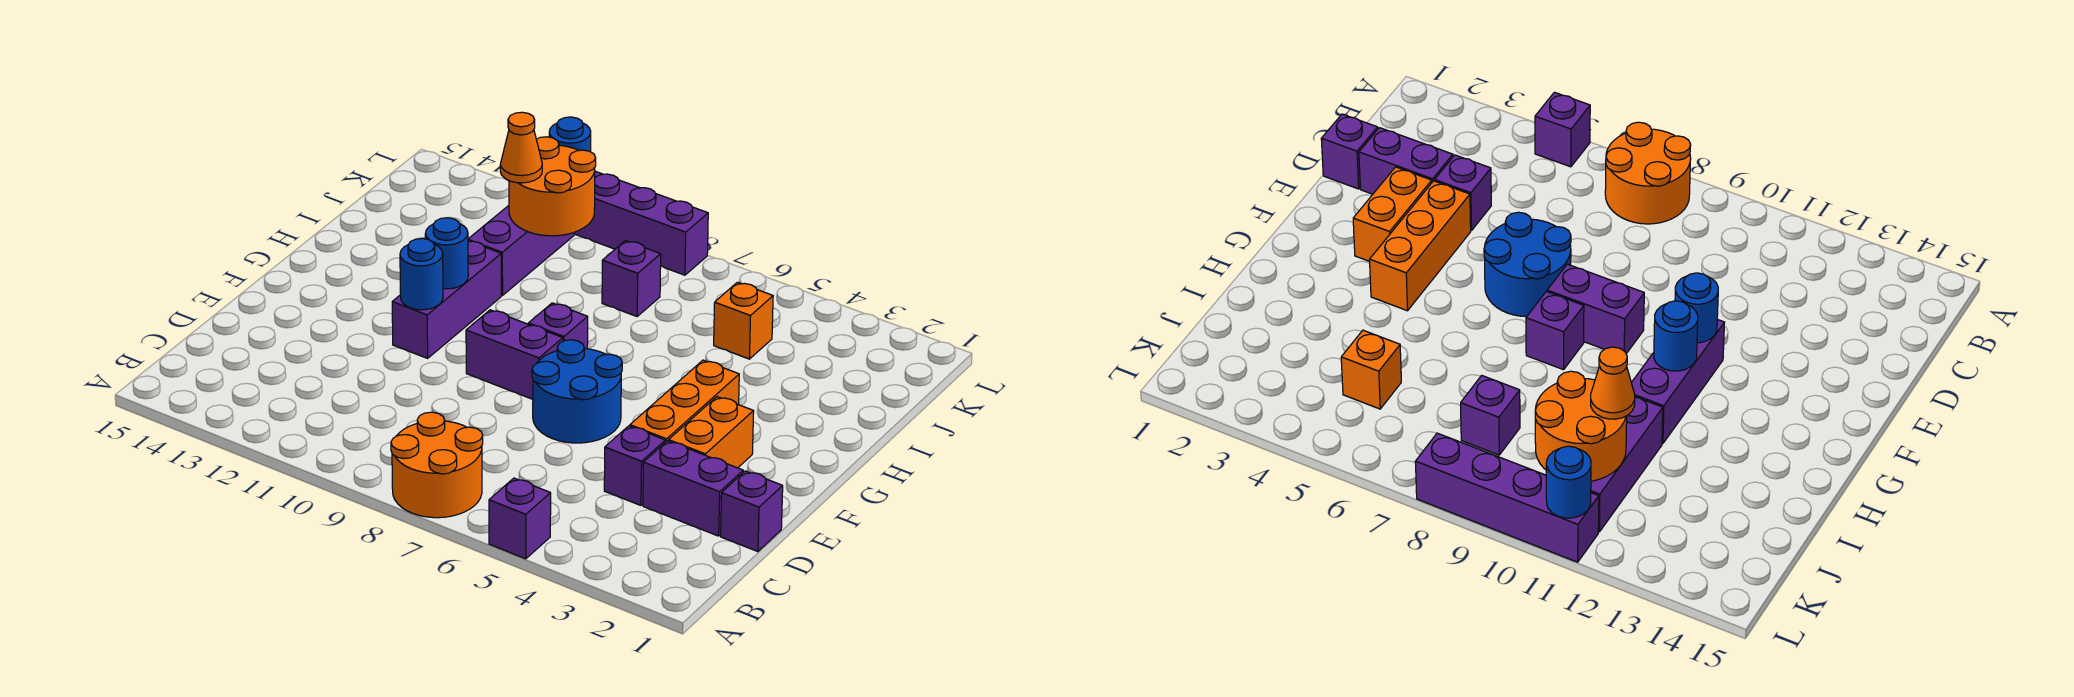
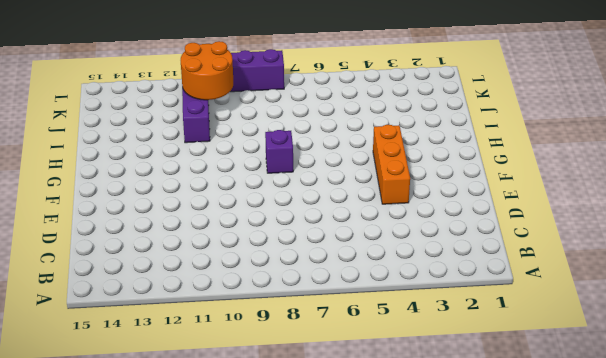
none -> purple brick A5 level 1
none -> orange round brick A7:B8 level 1
none -> purple brick D1 level 1

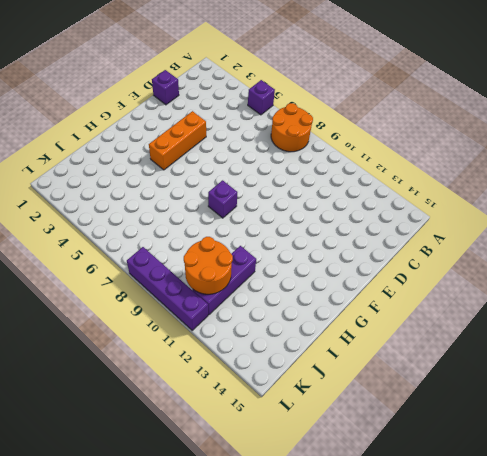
none -> purple brick D2:D3 level 1
none -> purple brick D4 level 1
none -> orange brick E3:F3 level 1

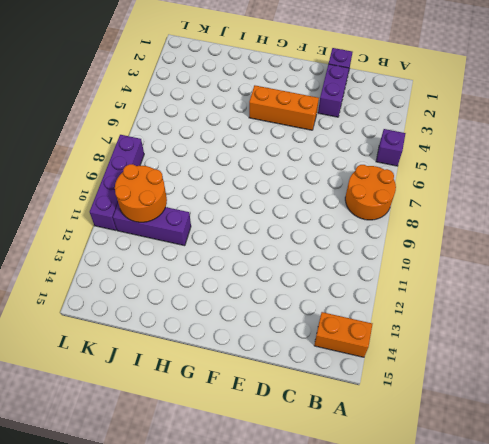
orange brick A14:B14 level 1 -> orange brick E3:F3 level 1
none -> purple brick D4 level 1
none -> blue round brick E6:F7 level 1
none -> purple brick F8:F9 level 1

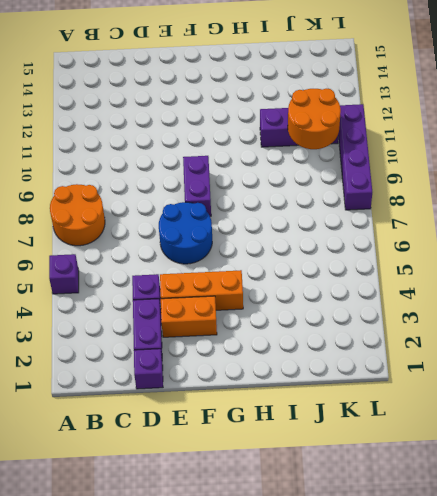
none -> purple brick F11:H11 level 1
none -> purple brick G8 level 1
none -> orange brick J5 level 1

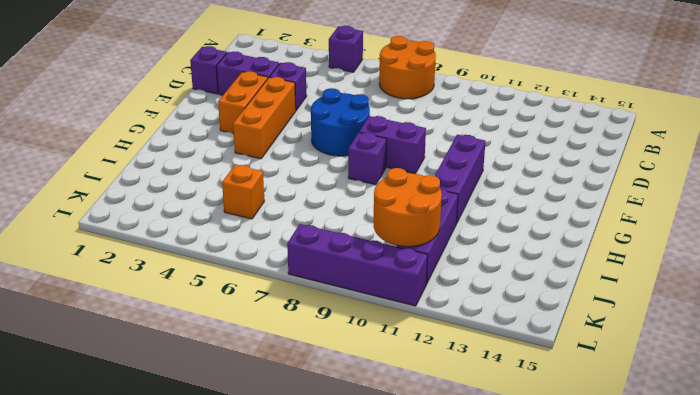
none -> purple brick J8 level 1
none -> blue round brick F11 level 2
none -> blue round brick G11 level 2

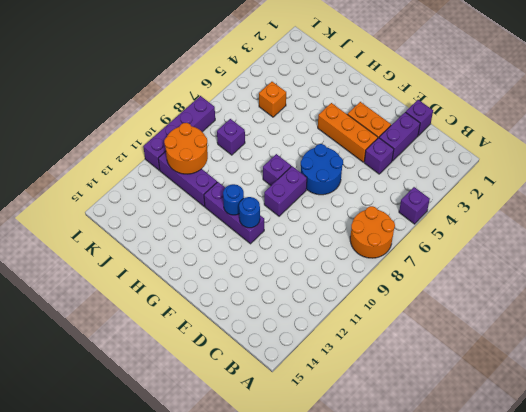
none -> blue round brick L11 level 2
none -> orange cone J11 level 3

